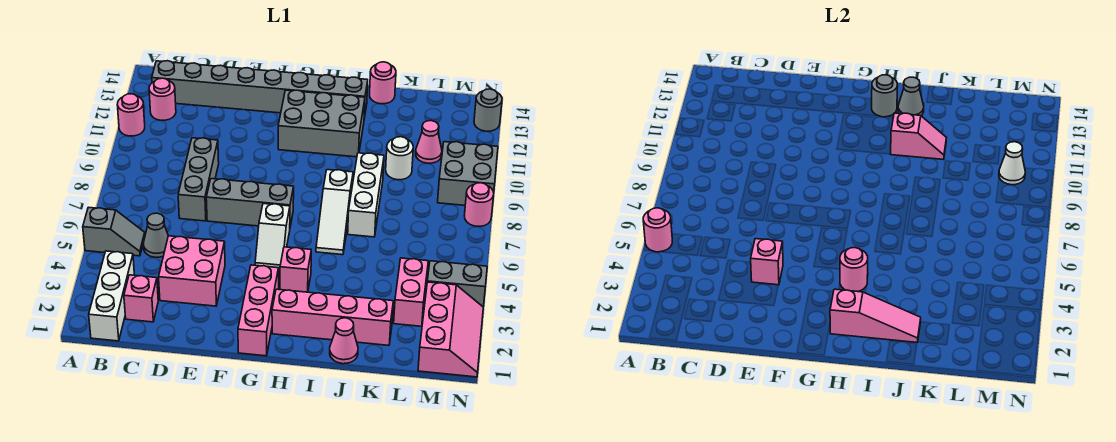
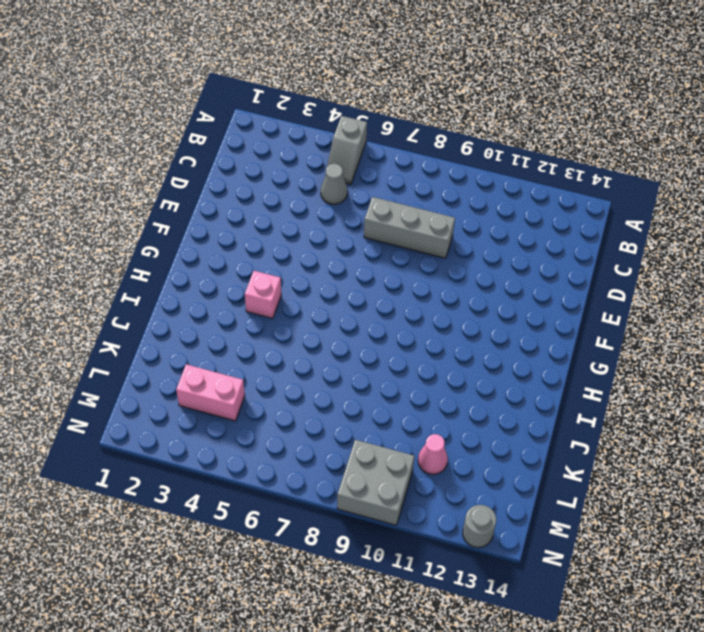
none -> pink round brick A11 level 1
none -> white brick B1:B3 level 1
none -> pink round brick B12 level 1
none -> grey brick B13:I13 level 1

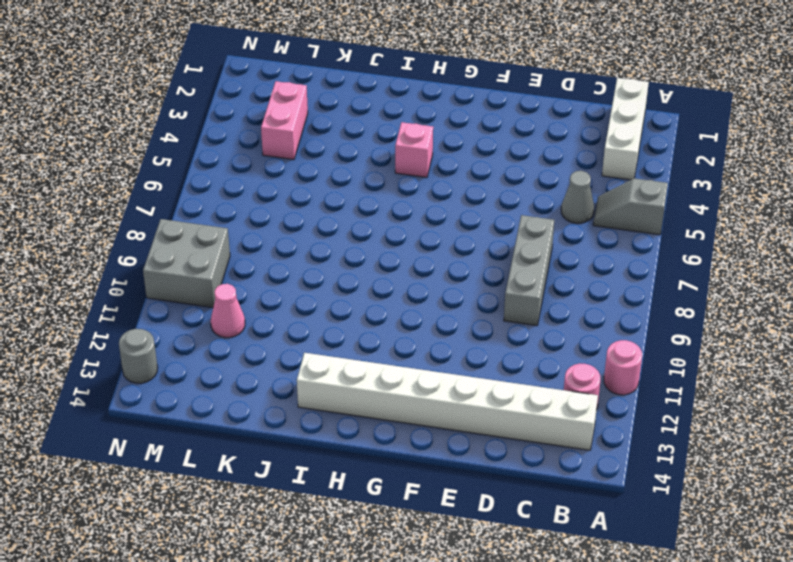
white brick B13:I13 level 1 -> grey brick B13:I13 level 1
none -> pink brick C2 level 1
none -> pink brick D3:E4 level 1
none -> grey brick E7:G7 level 1
none -> pink brick G1:G3 level 1

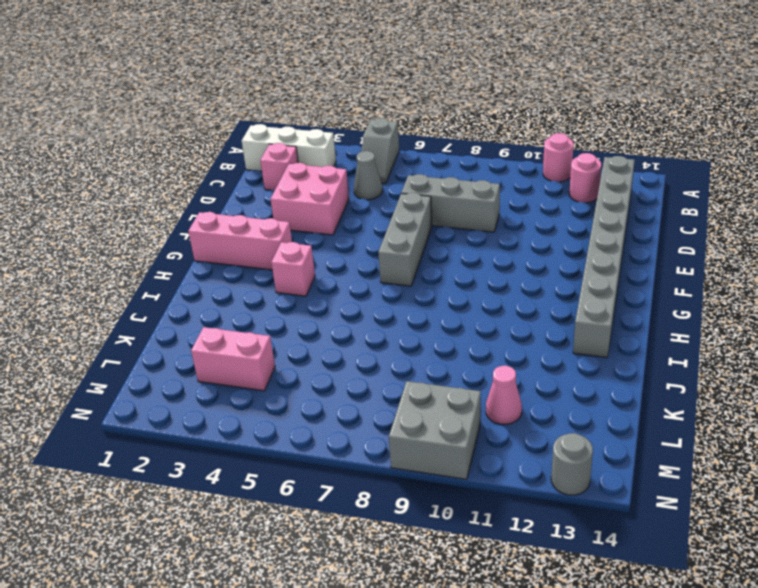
none -> white slope G5:G6 level 1 top 6
none -> grey brick G11:I12 level 1
none -> pink brick H2:K2 level 1
none -> white slope I6:I8 level 1 top 8

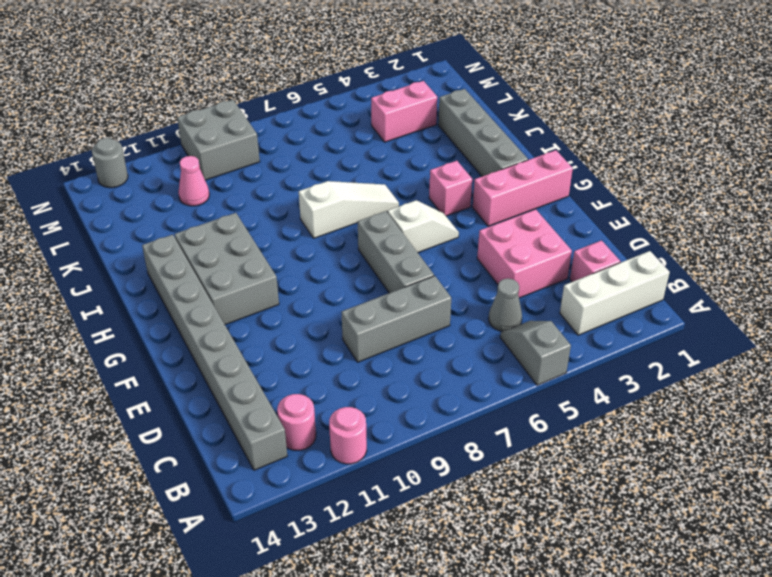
grey brick H2:K2 level 1 -> pink brick H2:K2 level 1
none -> pink cone J1 level 1
none -> white brick J7:J9 level 1
none -> pink round brick J14 level 1
none -> white round brick K10 level 1

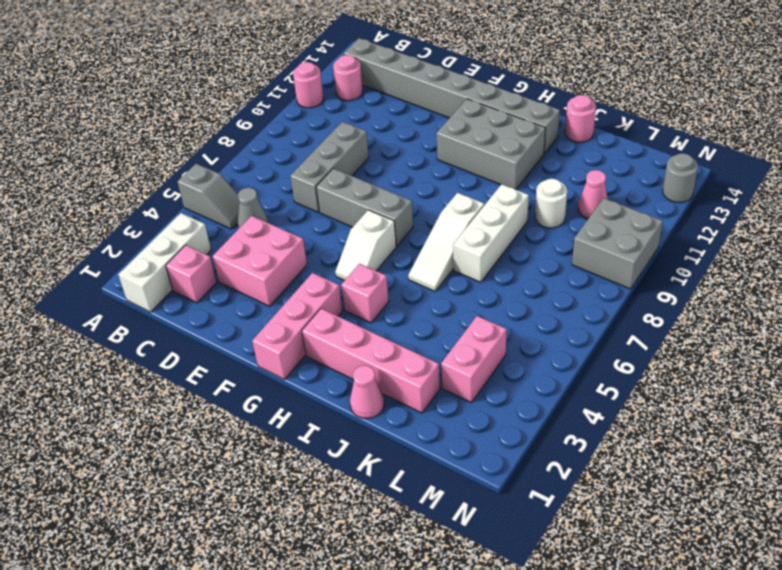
none -> pink slope M1:N3 level 1 top M
none -> grey brick M4:N4 level 1
none -> pink round brick N8 level 1
none -> pink round brick A5 level 2

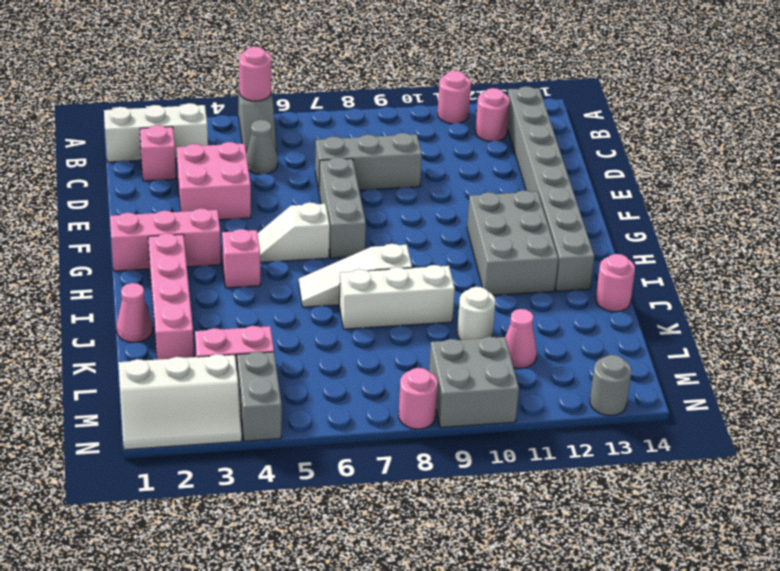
white slope M1:N3 level 1 top M -> pink slope M1:N3 level 1 top M
none -> pink brick E4 level 2
none -> pink slope H2:J2 level 2 top H
none -> pink round brick H4 level 2
none -> grey round brick H13 level 2

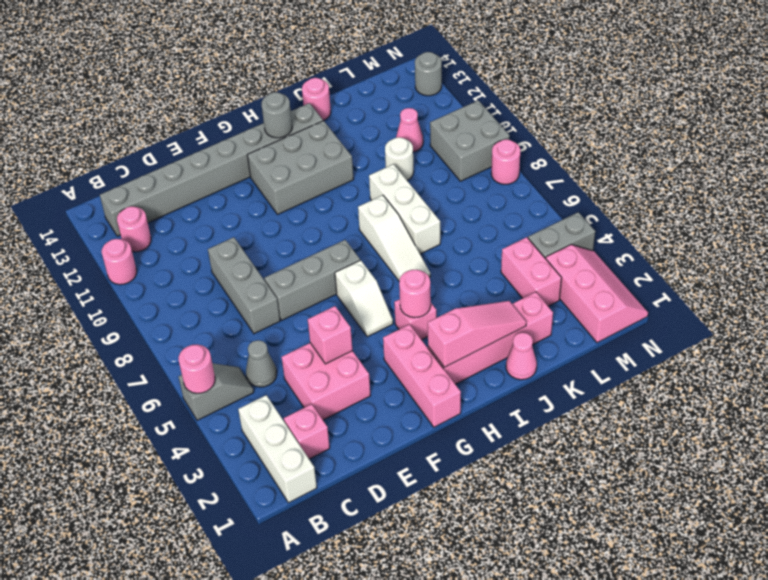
none -> pink slope I11:J11 level 2 top I
none -> grey cone I13 level 2
none -> white cone M10 level 2

